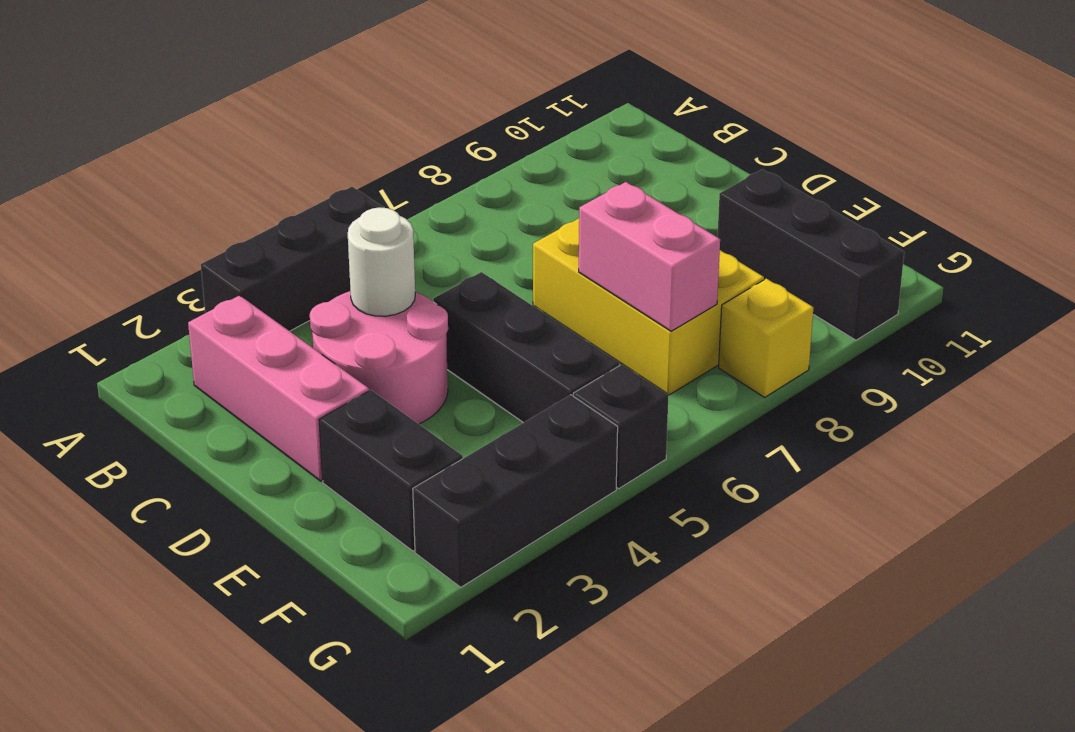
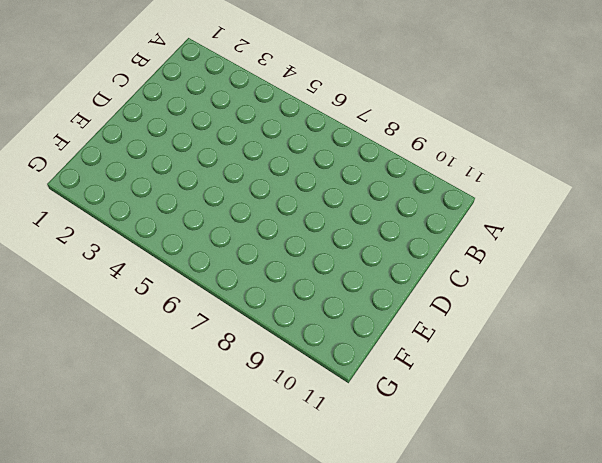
none -> black brick A3:A5 level 1
none -> pink brick B2:D2 level 1
none -> pink round brick C3:D4 level 1

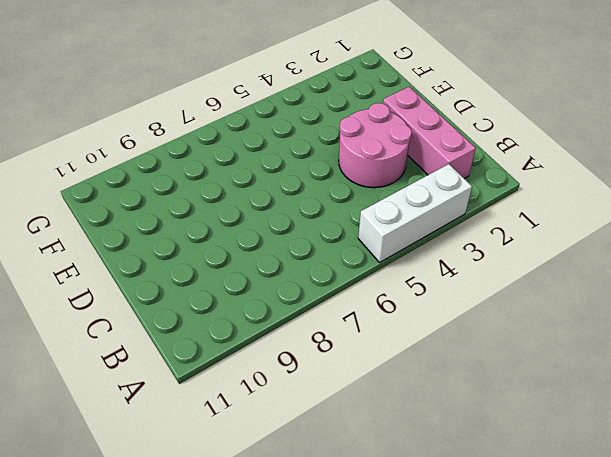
white brick A3:A5 level 1 -> black brick A3:A5 level 1
none -> black brick D5:F5 level 1
none -> yellow brick D7:F8 level 1
none -> black brick E2:F2 level 1

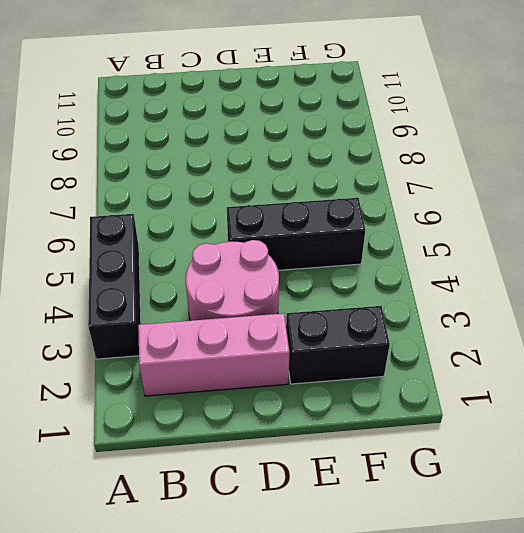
none -> yellow brick D7:F8 level 1
none -> black brick E10:G10 level 1
none -> black brick G2:G4 level 1

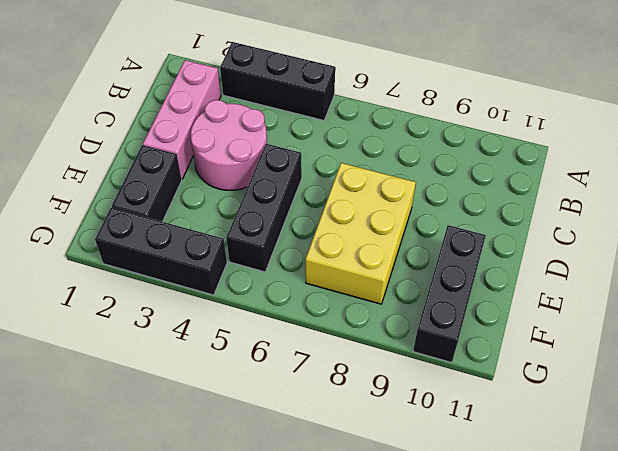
none -> black brick G5 level 1
none -> yellow brick G8 level 1
none -> white round brick C4 level 2

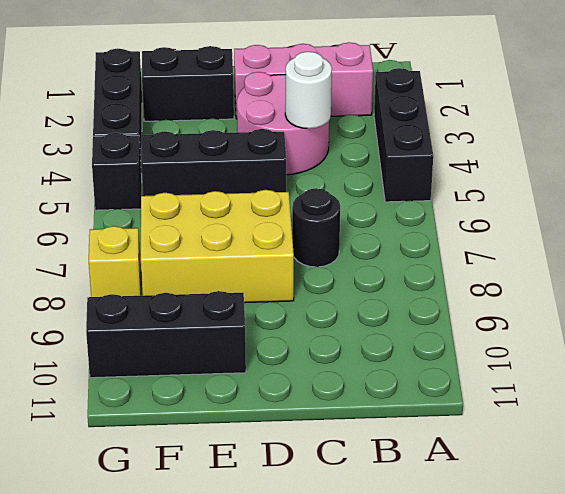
black round brick C7 level 1 -> none
none -> pink brick E7:F7 level 2

